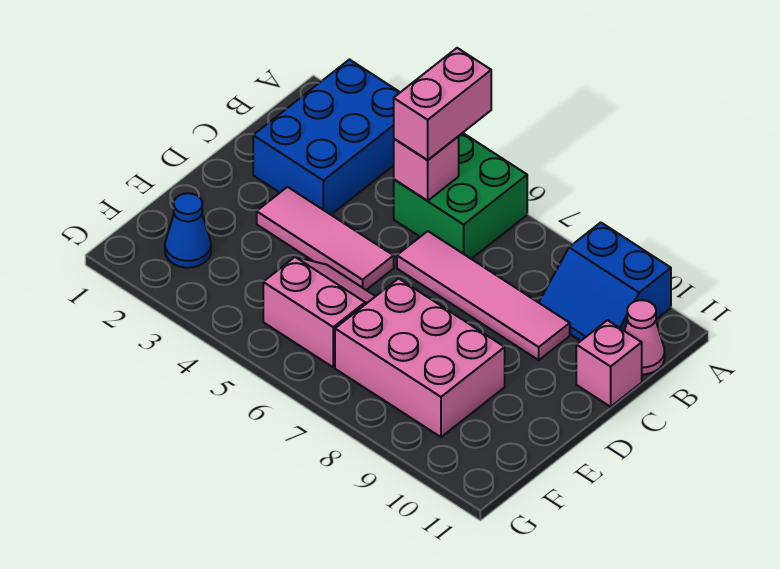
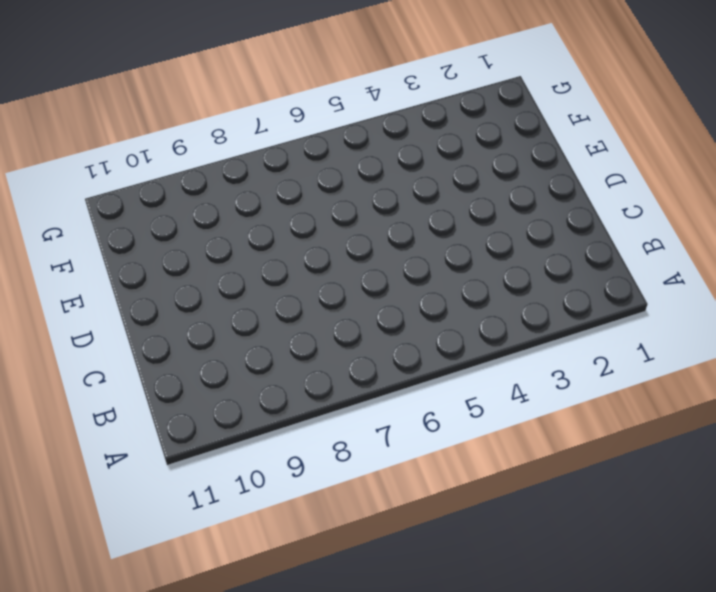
none -> blue brick A2:C3 level 1
none -> green brick A5:B6 level 1
none -> blue slope A9:B10 level 1 top A

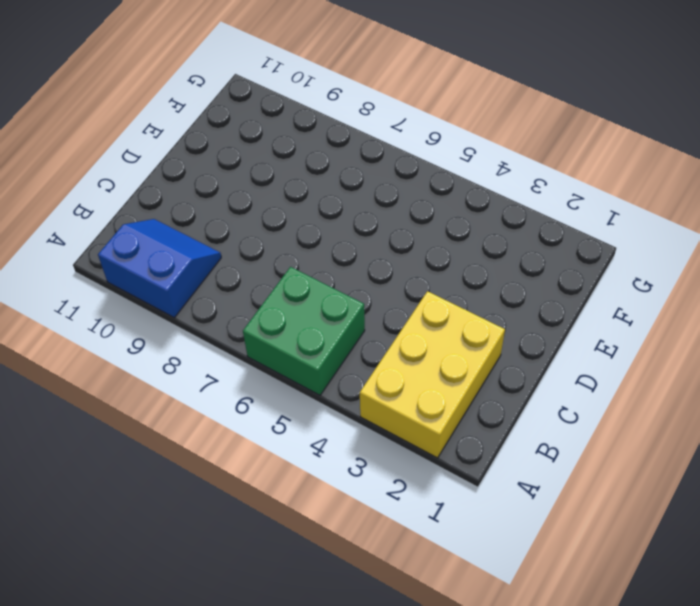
yellow brick A2:C3 level 1 -> blue brick A2:C3 level 1
none -> pink cone B11 level 1
none -> pink tile C6:C9 level 1
none -> pink brick C11 level 1

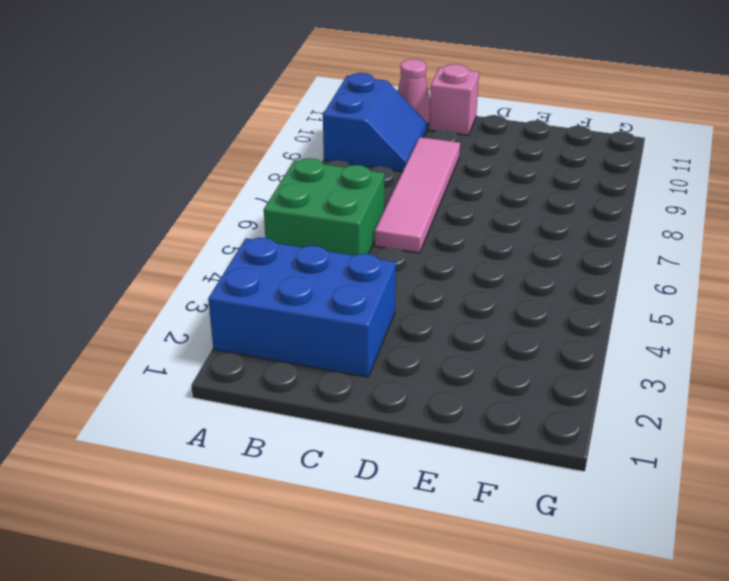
none -> pink tile D3:D5 level 1
none -> pink slope E5:F6 level 1 top F
none -> pink brick E7:F9 level 1

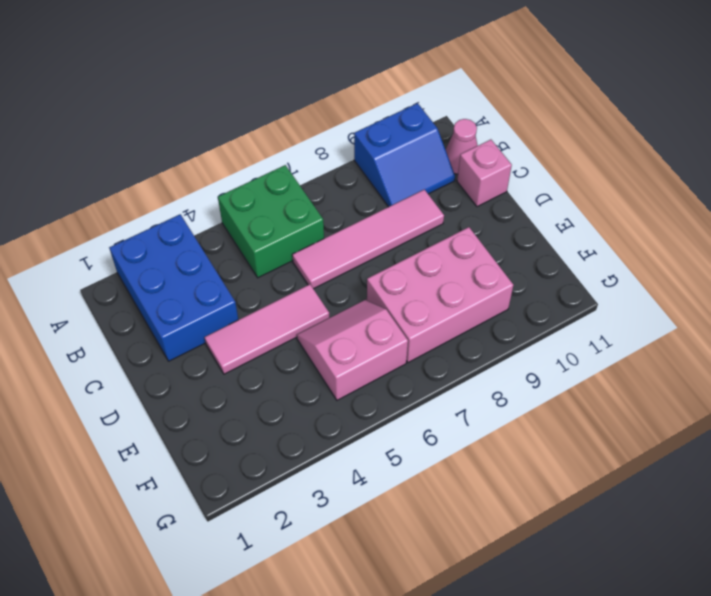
none -> blue cone F2 level 1
none -> pink brick B5 level 2
none -> pink brick A5:B5 level 3

